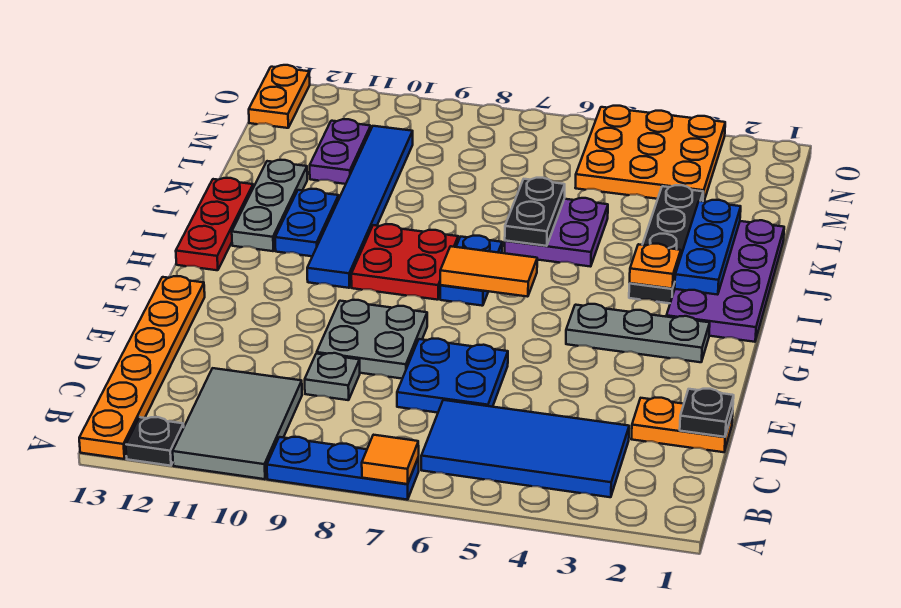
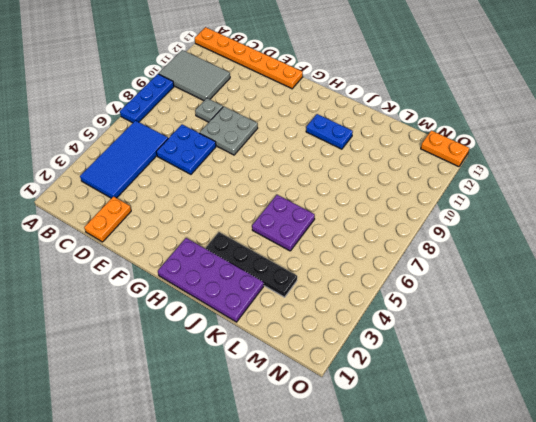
none -> black plate A12 level 1
none -> grey plate G2:G4 level 1
none -> blue plate H7:I7 level 1

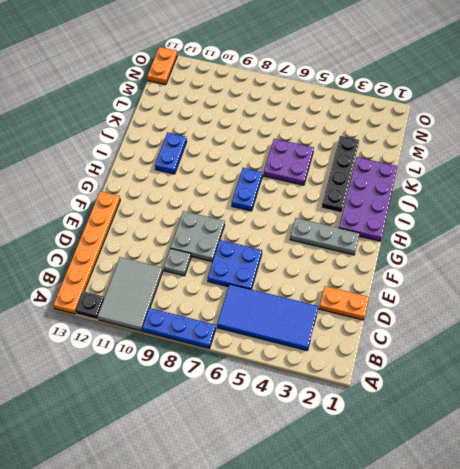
none -> red plate H8:I9 level 1
none -> blue tile H10:M10 level 1
none -> red plate H13:J13 level 1

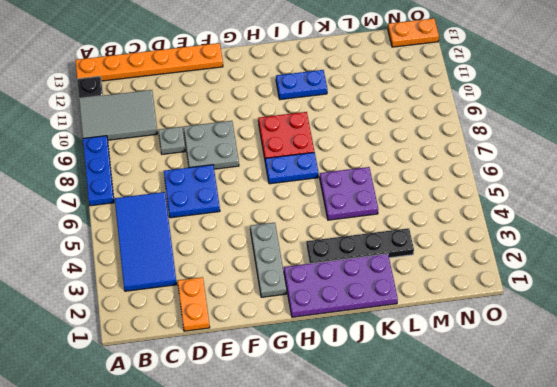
none -> blue tile H10:M10 level 1
none -> red plate H13:J13 level 1
none -> grey plate I12:K12 level 1

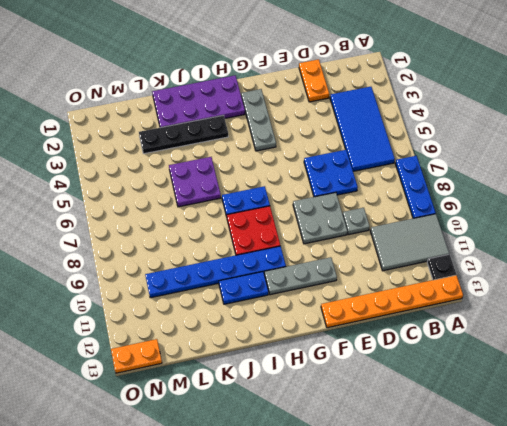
grey plate F11:H11 level 1 -> grey plate I12:K12 level 1
blue plate H10:M10 level 1 -> blue tile H10:M10 level 1
none -> red plate H13:J13 level 1
none -> purple plate L11:M11 level 1
none -> orange plate M3:O5 level 1

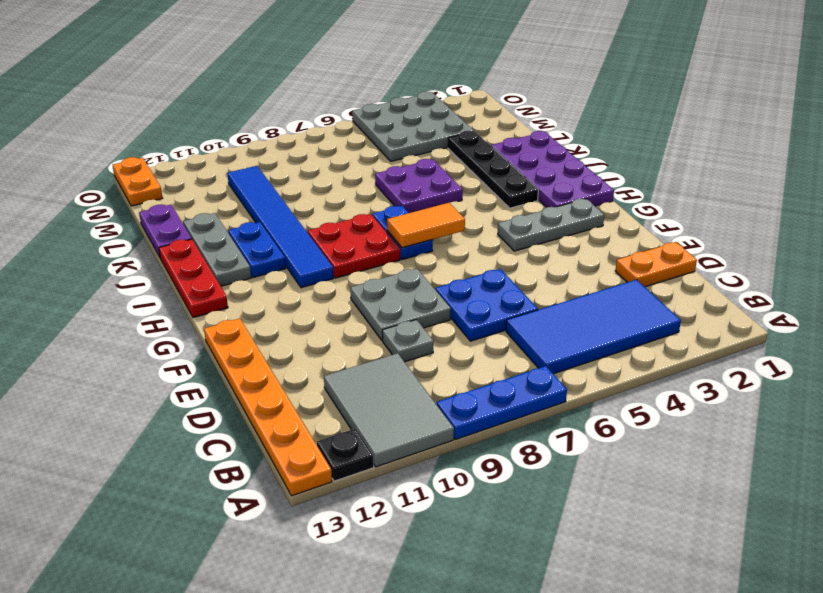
purple plate K13:L13 level 1 -> purple plate L11:M11 level 1
grey plate M3:O5 level 1 -> orange plate M3:O5 level 1
none -> orange tile A7 level 2
none -> black plate D1 level 2
none -> blue plate I2:K2 level 2

